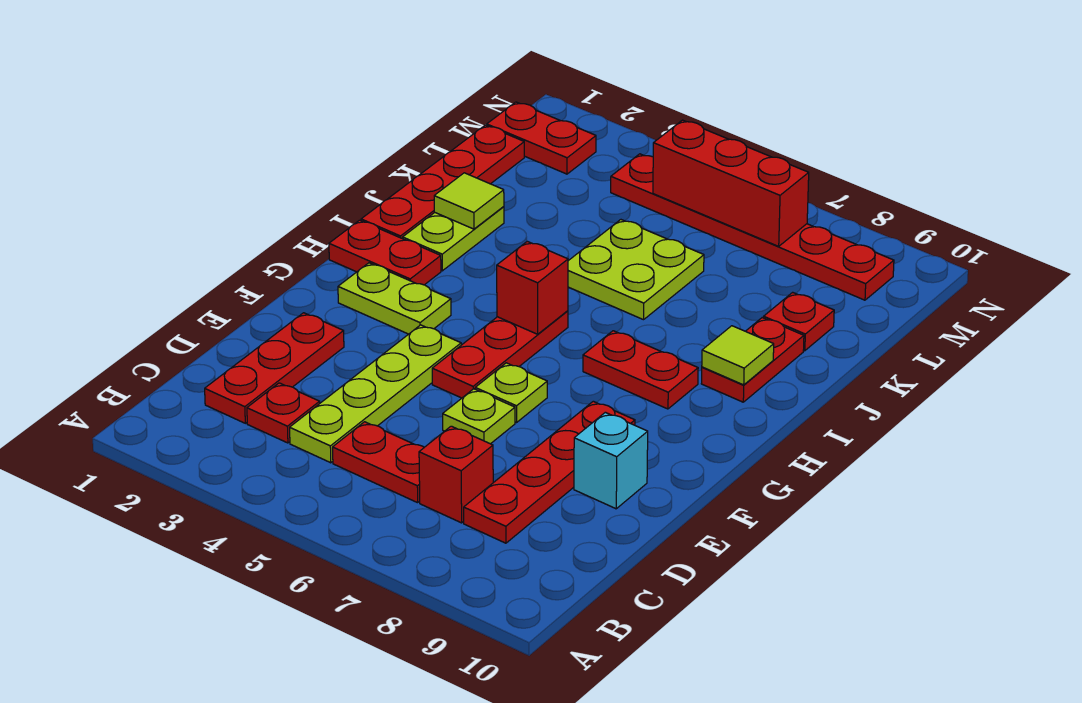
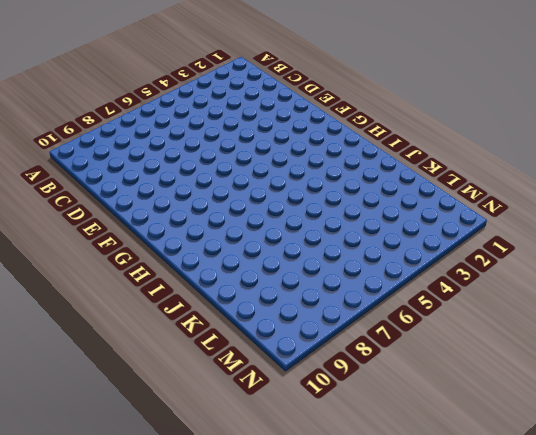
none -> red plate C2:E2 level 1
none -> red plate C3 level 1
none -> lime plate C4:F4 level 1

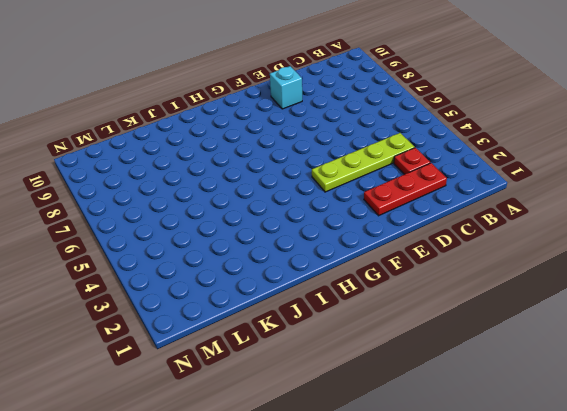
none -> red plate C5:C6 level 1
none -> red brick C7 level 1
none -> red plate C8:F8 level 1

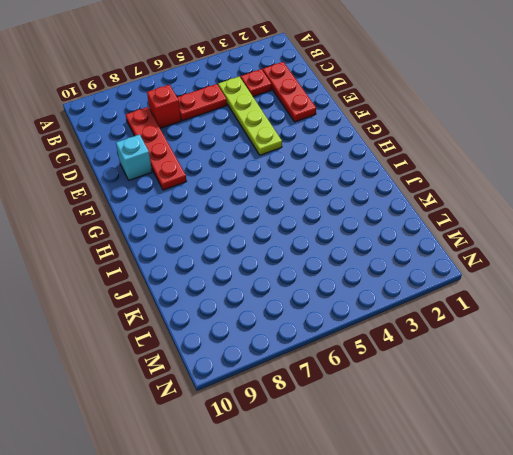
none -> lime plate E6 level 1
none -> red plate F5:H5 level 1
none -> lime plate F6 level 1

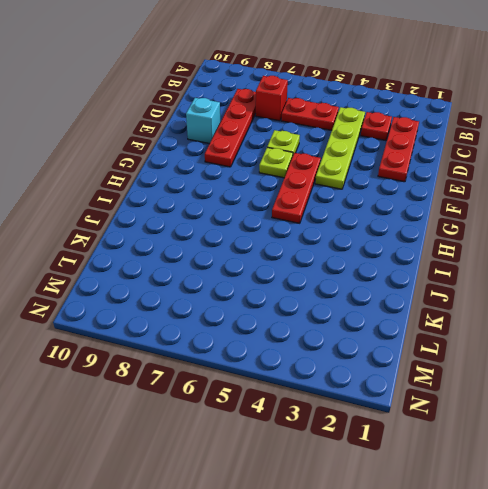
none -> lime plate G2:G3 level 1
none -> red plate H1:H2 level 1
none -> red plate H7:H8 level 1

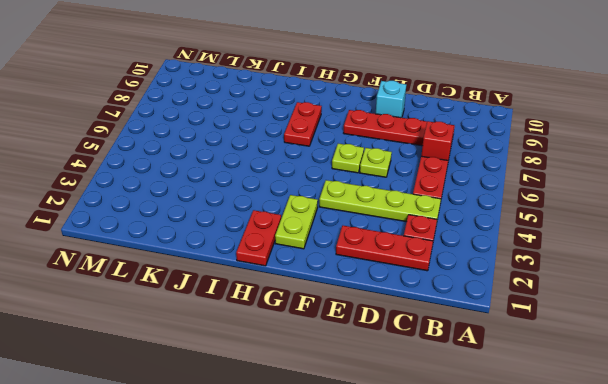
none -> red plate F5:H5 level 1
none -> red plate I1:L1 level 1
none -> lime plate I2:J2 level 1

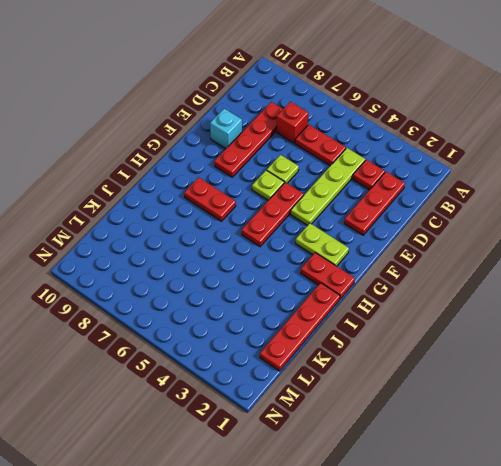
none -> lime plate I2:J2 level 1
none -> red plate I9:J9 level 1
none -> lime plate J5:K6 level 1

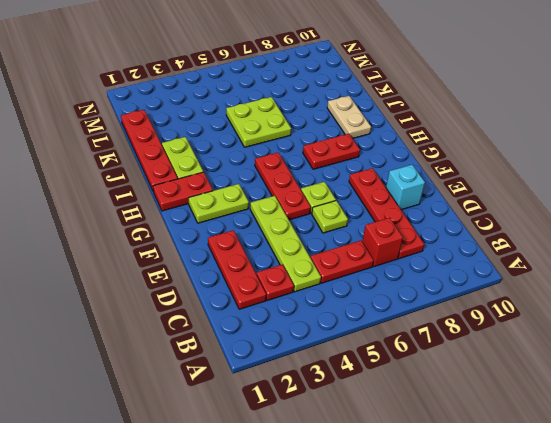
tan plate I9:J9 level 1 -> red plate I9:J9 level 1
none -> red plate K9 level 1
none -> red plate M1:M2 level 1
none -> red plate M4:M9 level 1

